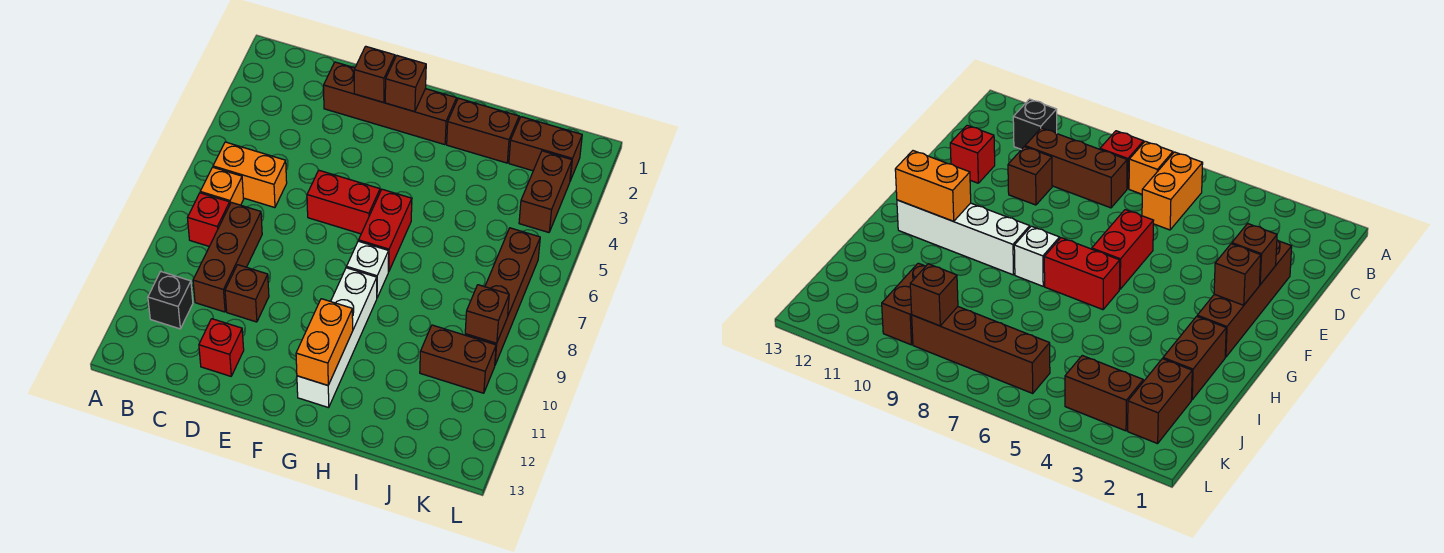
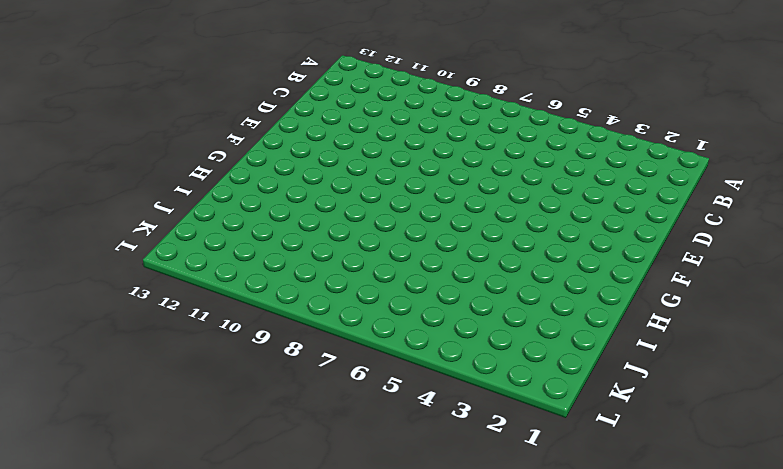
none -> orange brick B6:C6 level 1
none -> orange brick B7 level 1
none -> red brick B8 level 1

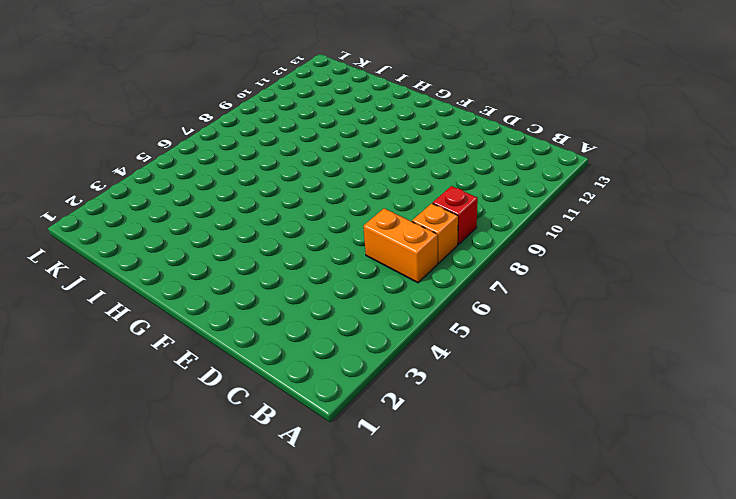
none -> black brick B11 level 1
none -> brown brick C8:C10 level 1
none -> brown brick D2:G2 level 1

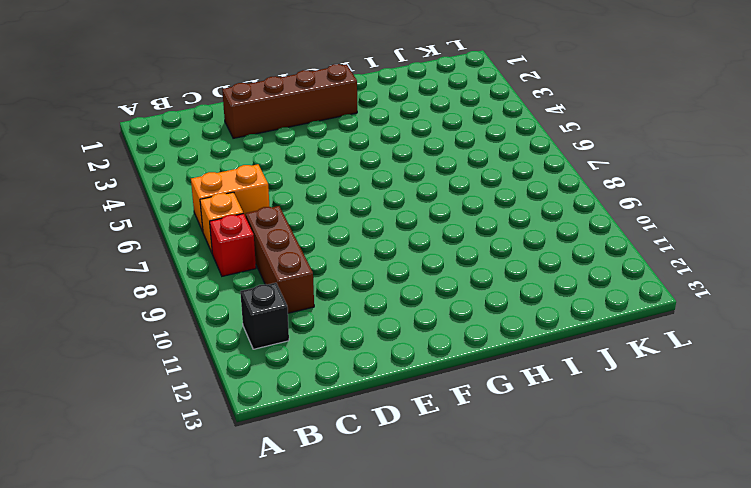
none -> brown brick D10 level 1
none -> red brick D12 level 1
none -> red brick E6:F6 level 1

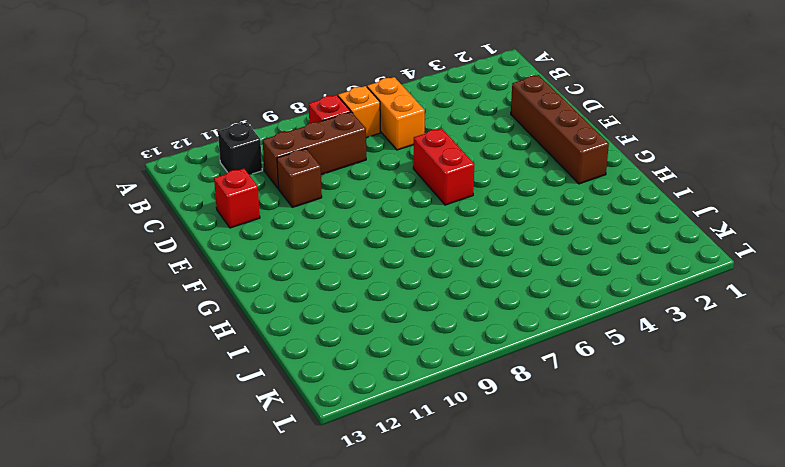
none -> red brick G6:G7 level 1
none -> white brick G8 level 1
none -> white brick G9:G12 level 1

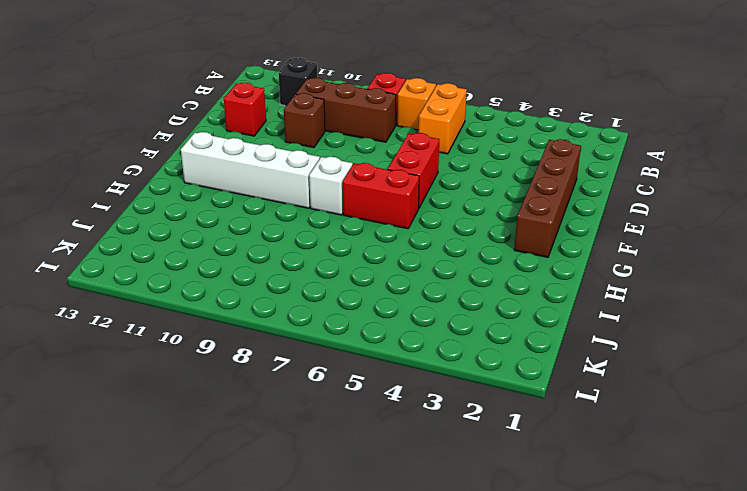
none -> brown brick H2:I2 level 1
none -> brown brick J2:K2 level 1
none -> brown brick J10:K10 level 1

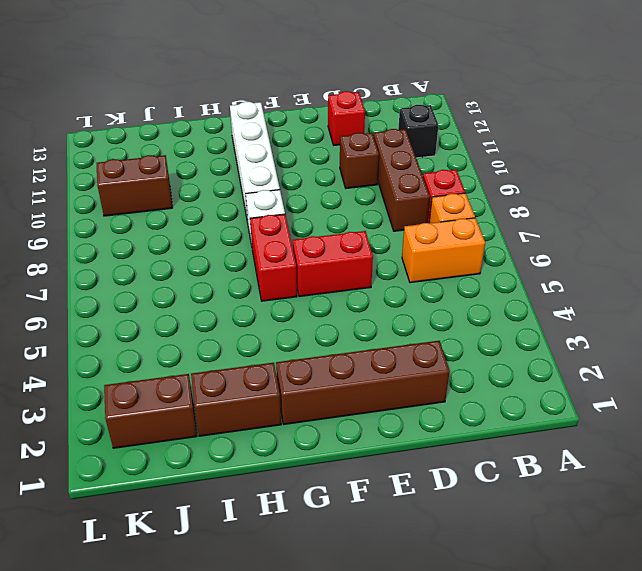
none -> brown brick K3:K4 level 1
none -> brown brick K6:K9 level 1
none -> brown brick E2 level 2

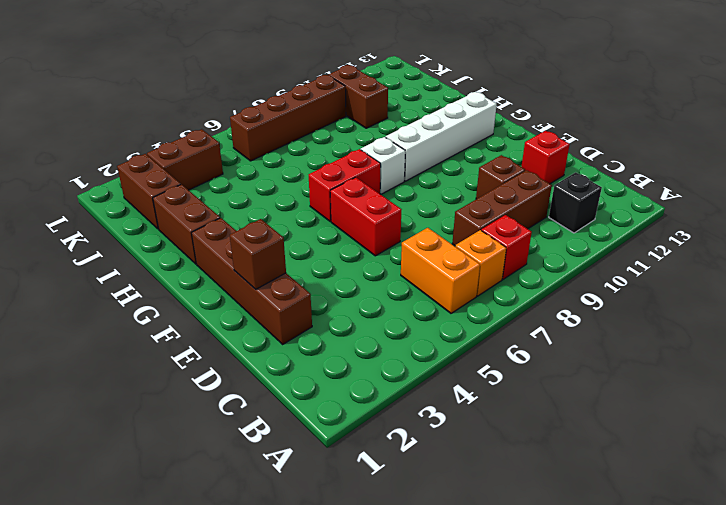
none -> brown brick F2 level 2
none -> orange brick G11:G12 level 2
none -> brown brick K9 level 2

